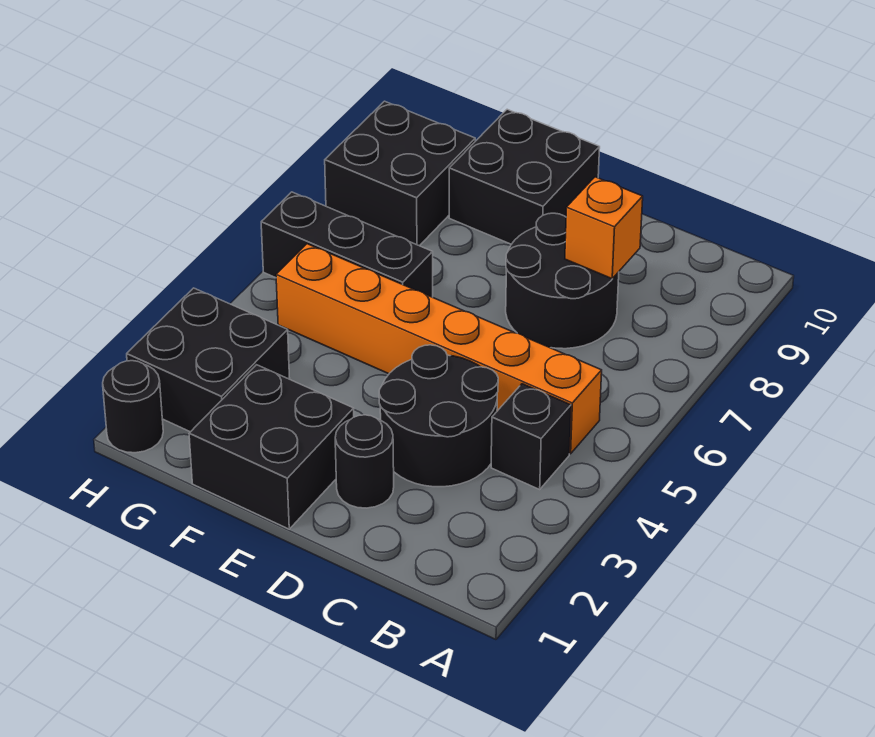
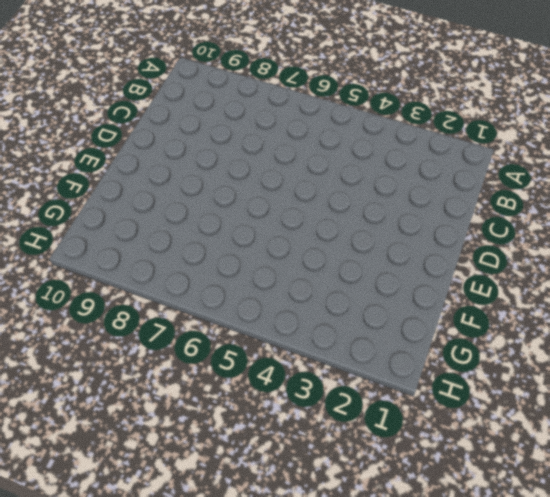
none -> black brick B4 level 1
none -> orange brick B5:G5 level 1
none -> black round brick C3:D4 level 1

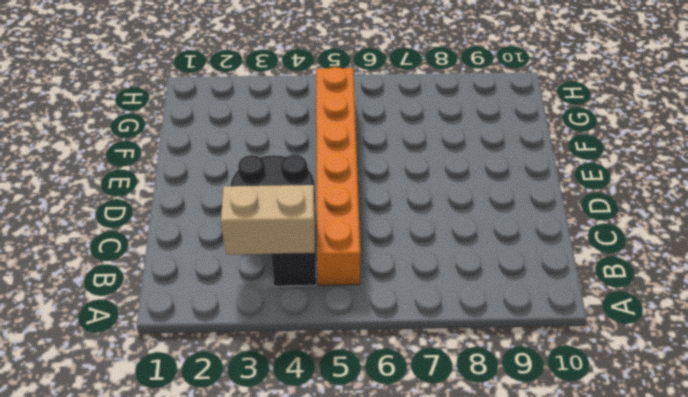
tan brick B3:B4 level 2 -> none
none -> black round brick C7:D8 level 1
none -> black round brick D2 level 1
none -> black brick E1:F2 level 1

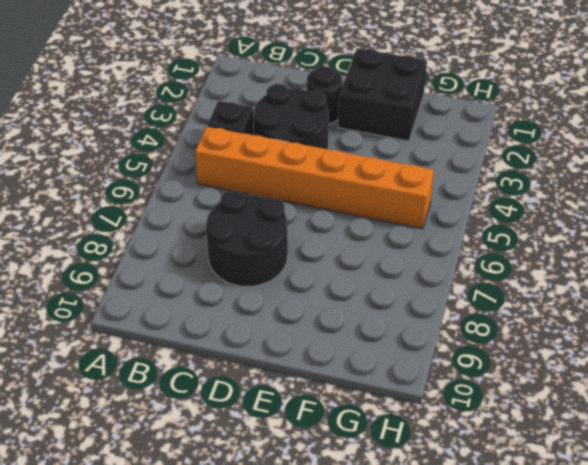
none -> black brick E9:F10 level 1
none -> black brick F6:H6 level 1
none -> black brick G2:H3 level 1

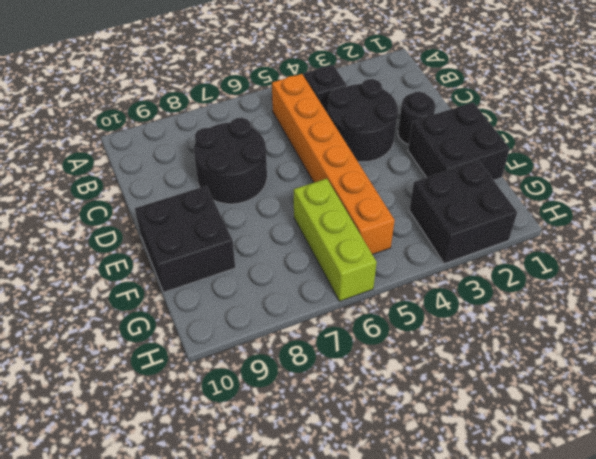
lime brick F6:H6 level 1 -> black brick F6:H6 level 1
none -> black brick G8:H9 level 1
none -> black round brick H1 level 1
none -> orange brick C8 level 2

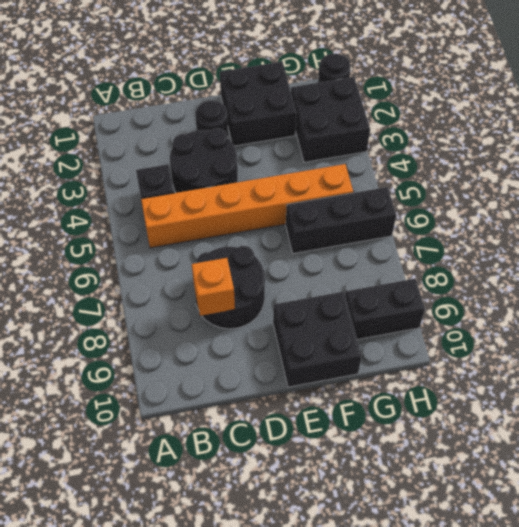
black brick G9:H9 level 1 -> black brick G8:H9 level 1

